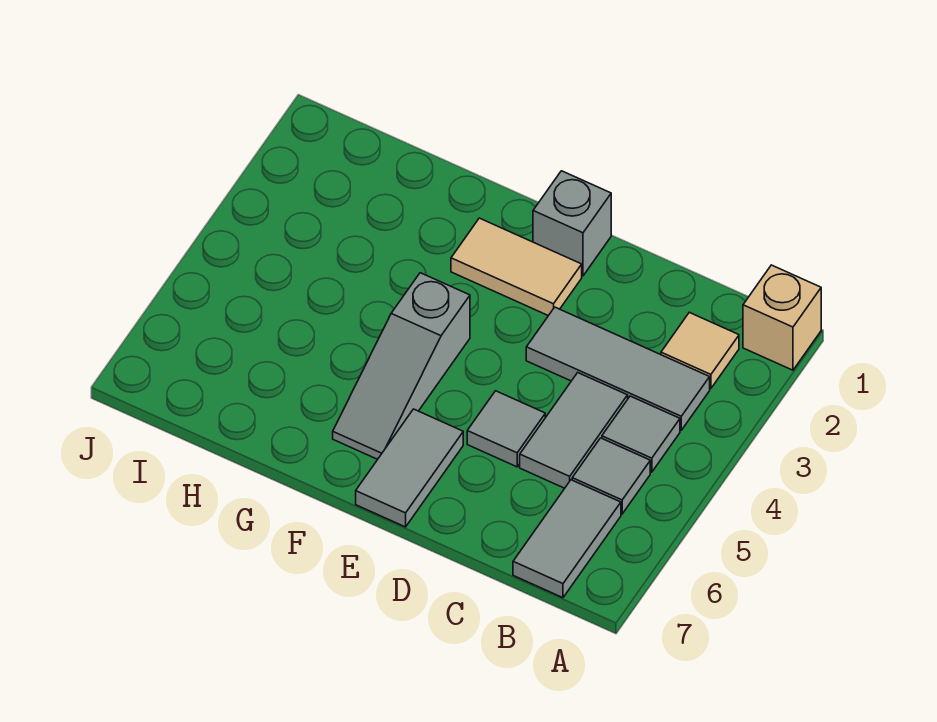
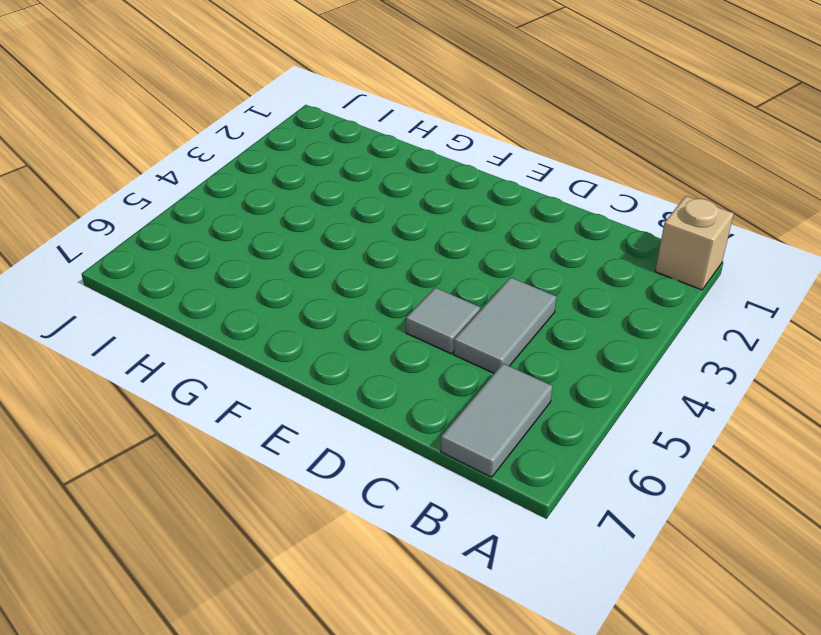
none -> tan tile B2 level 1
none -> grey tile B3:D3 level 1
none -> grey tile B4 level 1

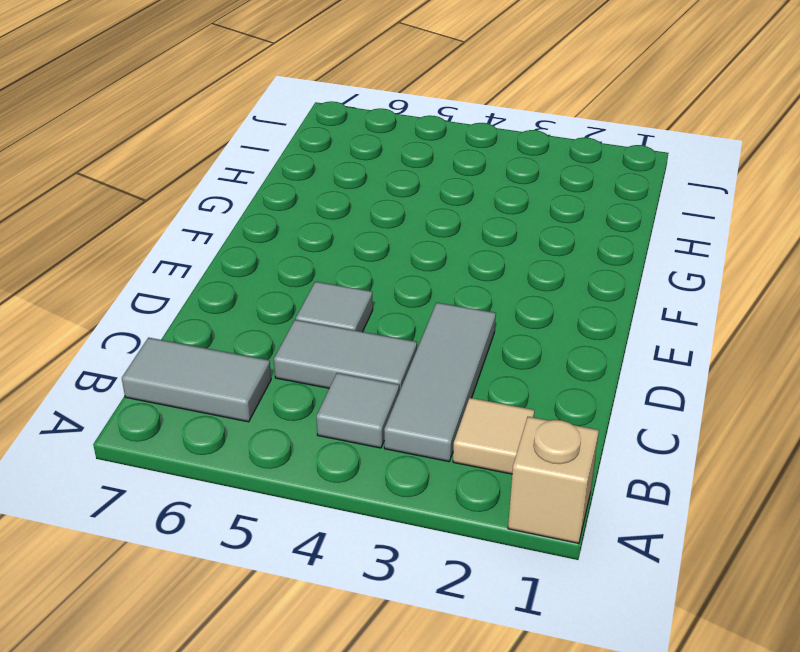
none -> grey tile B5 level 1
none -> grey brick E1 level 1
none -> tan tile E2:F2 level 1

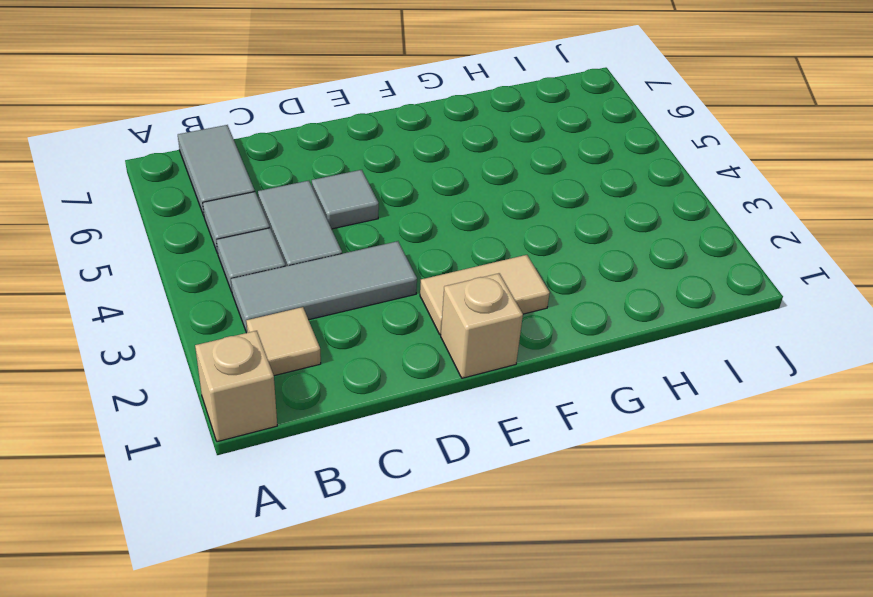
tan brick E1 level 1 -> grey brick E1 level 1
none -> grey tile E6:E7 level 1
none -> grey slope F4:F6 level 1 top 4

